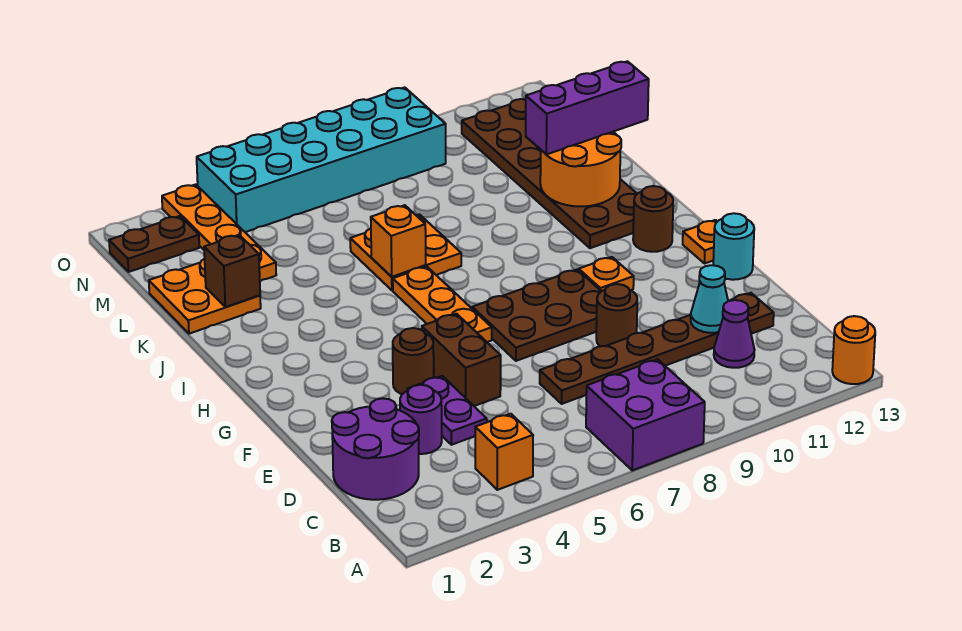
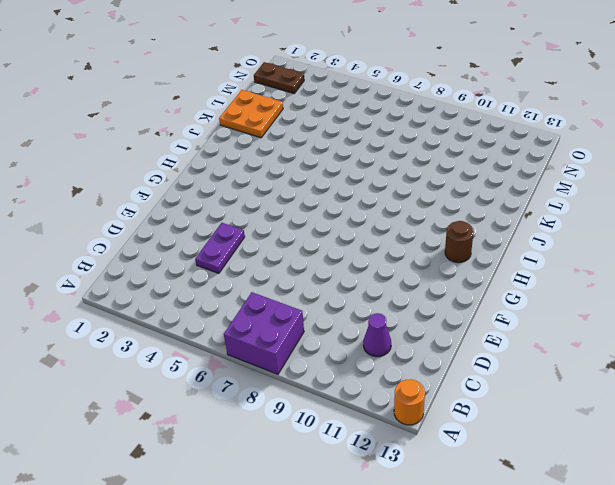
none -> orange brick B4 level 1
none -> purple round brick C1:D2 level 1
none -> purple round brick D3 level 1

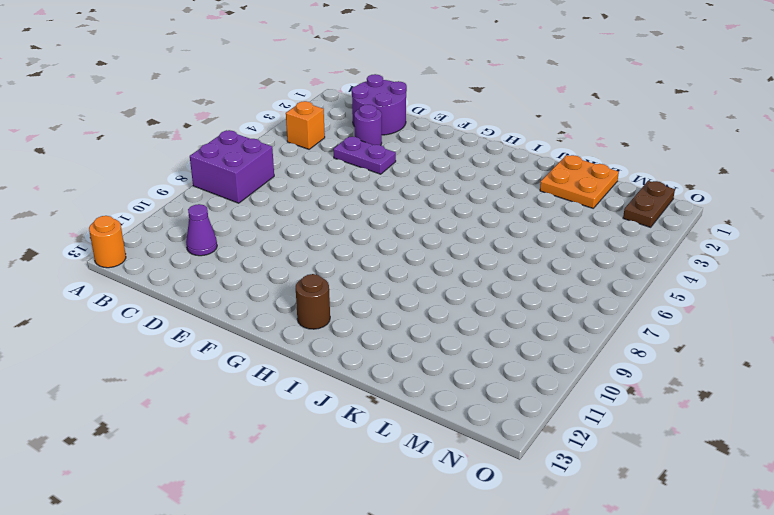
none -> brown plate D7:D12 level 1
none -> brown brick E5:F5 level 1
none -> brown round brick E9 level 1

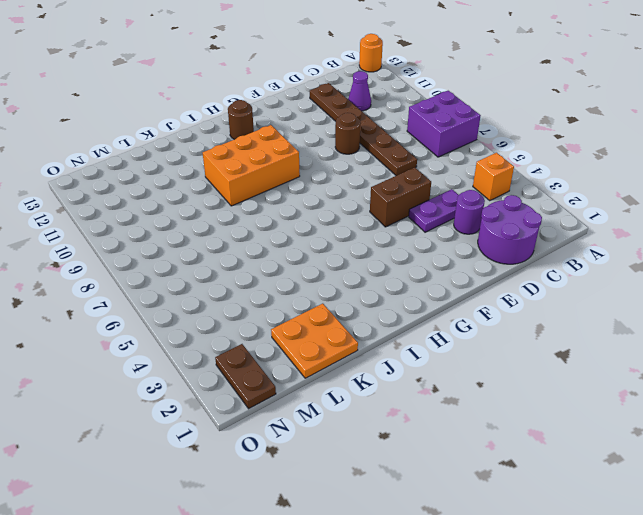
orange brick H9:J10 level 1 -> none
none -> brown round brick F4 level 1
none -> brown plate F7:G9 level 1
none -> cyan round brick F13 level 1

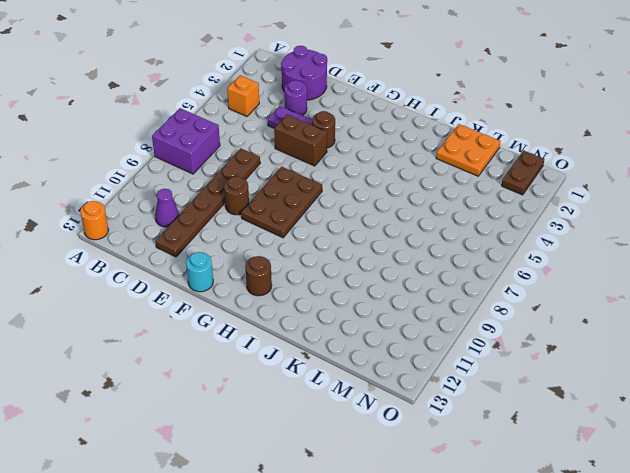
none -> orange plate G6:I6 level 1
none -> orange plate G10 level 1
none -> orange plate G13 level 1

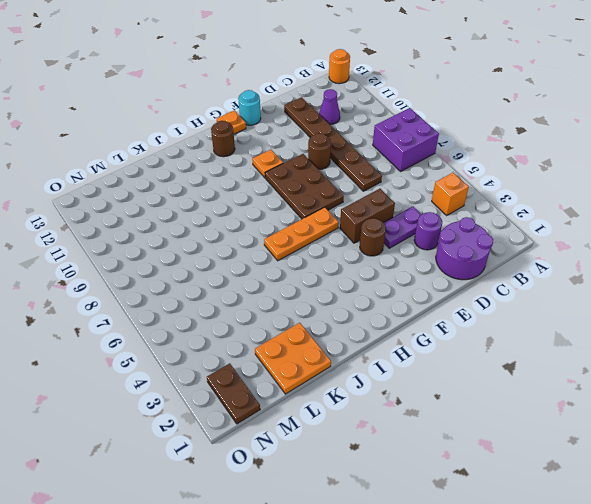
none -> brown plate I11:N12 level 1
none -> orange plate J6:K7 level 1
none -> orange plate L3:O3 level 1

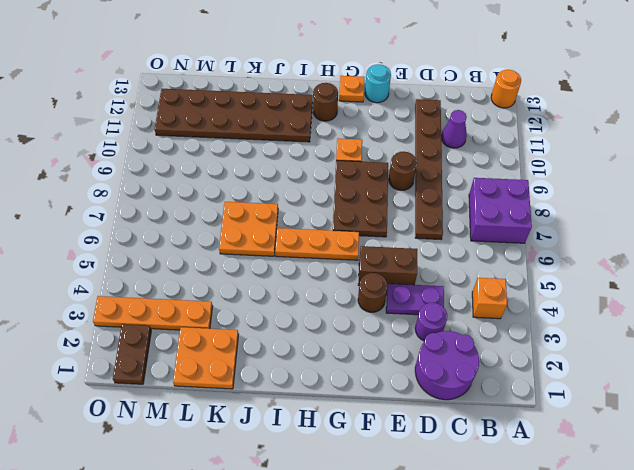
none -> cyan brick N4:O9 level 1
none -> cyan cone D11 level 2
none -> orange brick J6 level 2

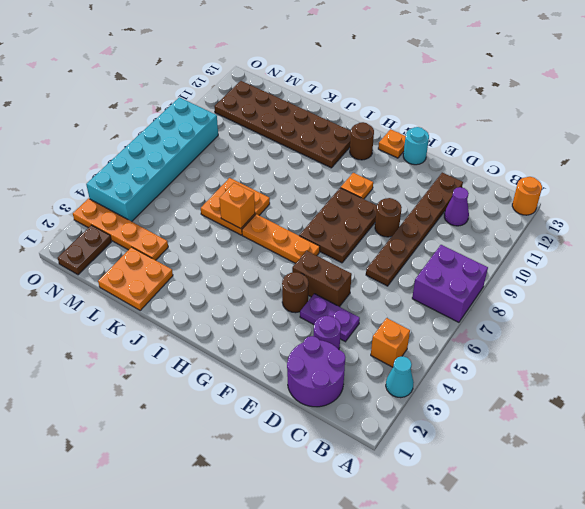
cyan cone A3 level 1 -> cyan cone D11 level 2
none -> orange round brick J11:K12 level 2
none -> brown brick K2 level 2
none -> purple brick K11:K13 level 3

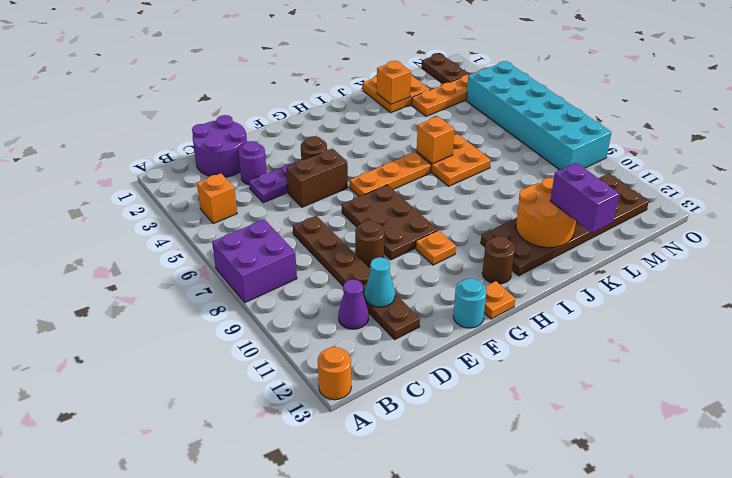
orange brick K2 level 2 -> brown brick K2 level 2
purple brick K12:K13 level 3 -> purple brick K11:K13 level 3

